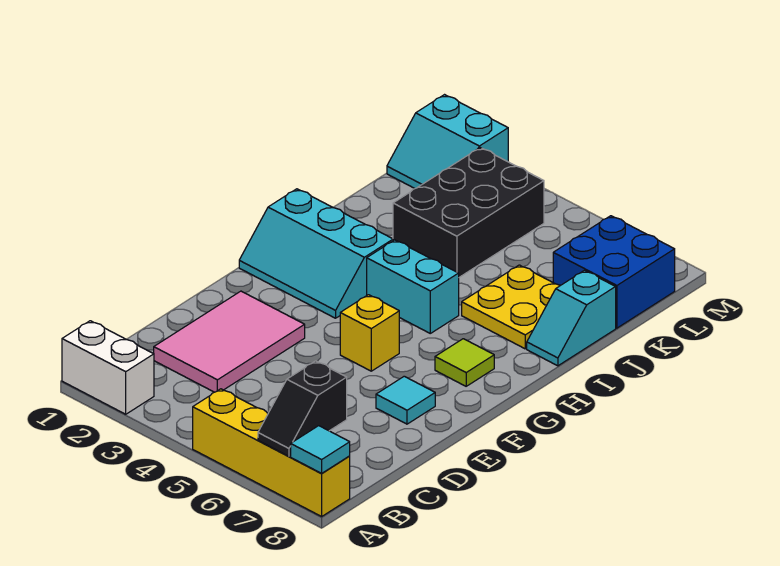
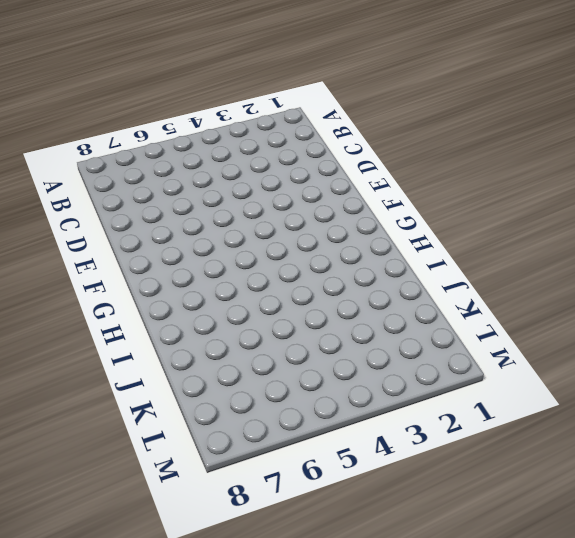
none -> white brick A1:A2 level 1
none -> yellow brick A5:A8 level 1
none -> pink tile C2:E3 level 1

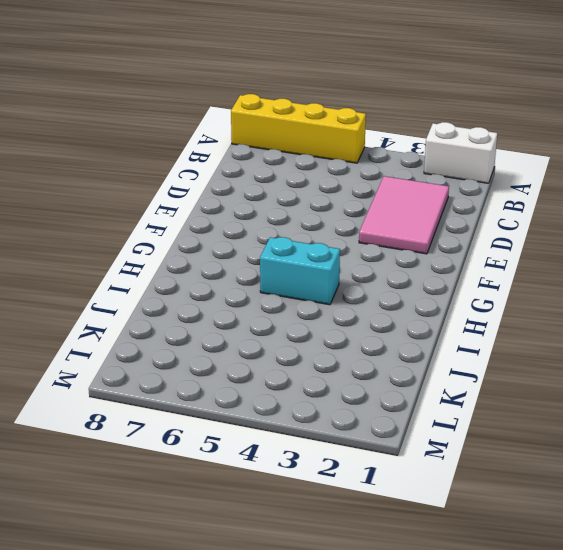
none -> cyan tile E7 level 1
none -> yellow brick F5 level 1
none -> cyan slope G1:H3 level 1 top H

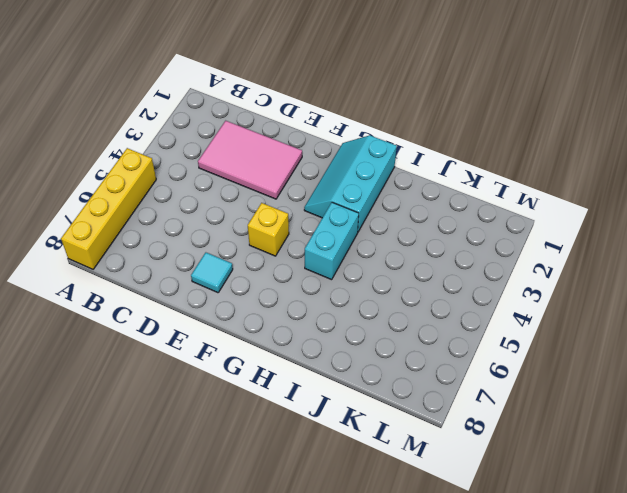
none -> white brick A1:A2 level 1
none -> lime tile G7 level 1
none -> yellow plate I6:J7 level 1

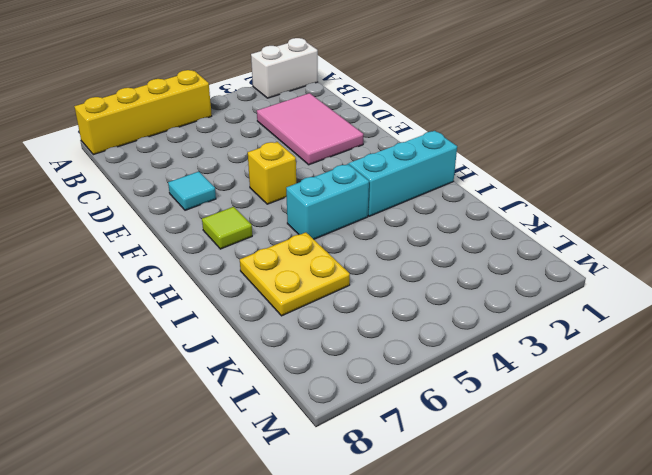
none -> cyan slope I8:J8 level 1 top J
none -> black brick J3:L4 level 1
none -> blue brick K7:L8 level 1

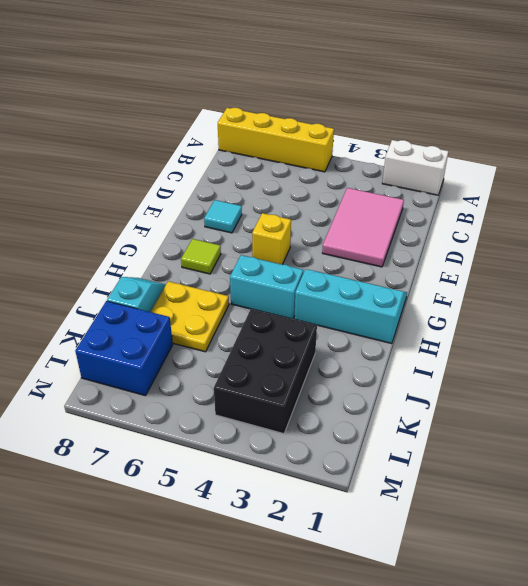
none -> cyan slope L1:M2 level 1 top M
none -> black slope A7:B7 level 2 top B
none -> cyan tile A8 level 2

